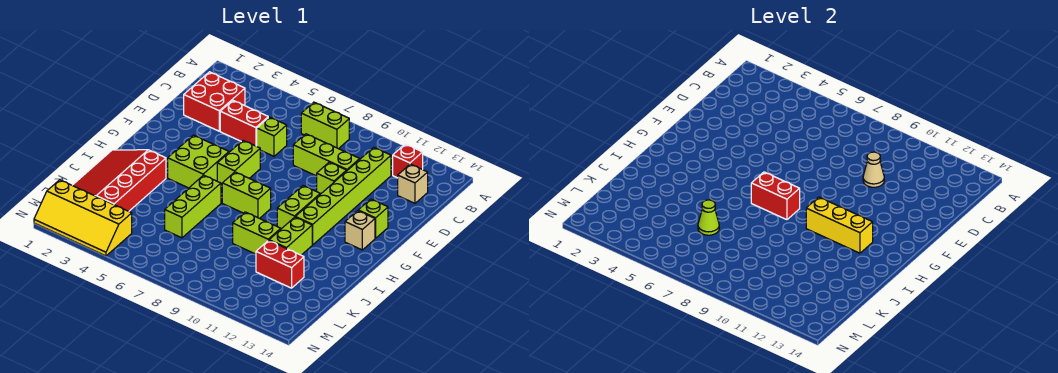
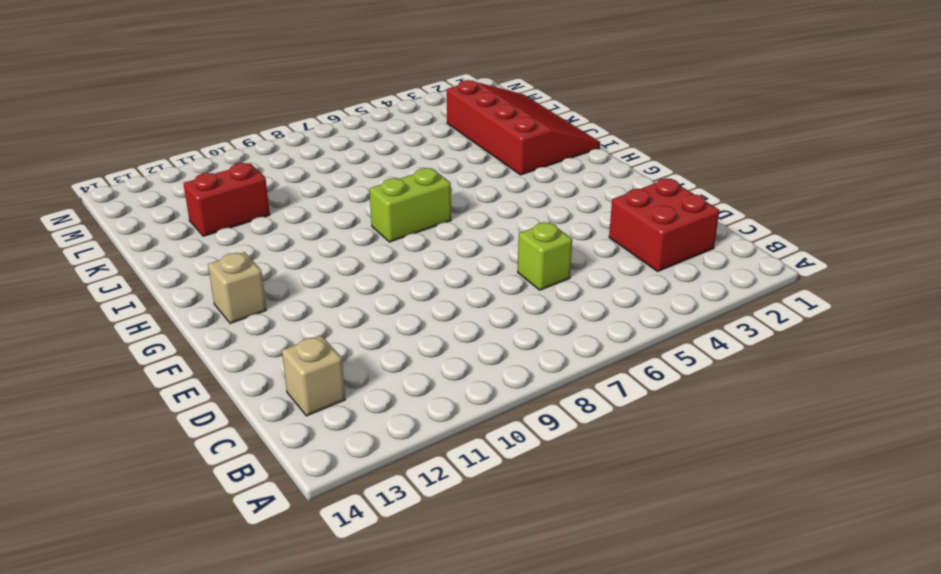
none -> lime brick B7:B8 level 1
none -> red brick B12 level 1
none -> lime brick C11:H11 level 1

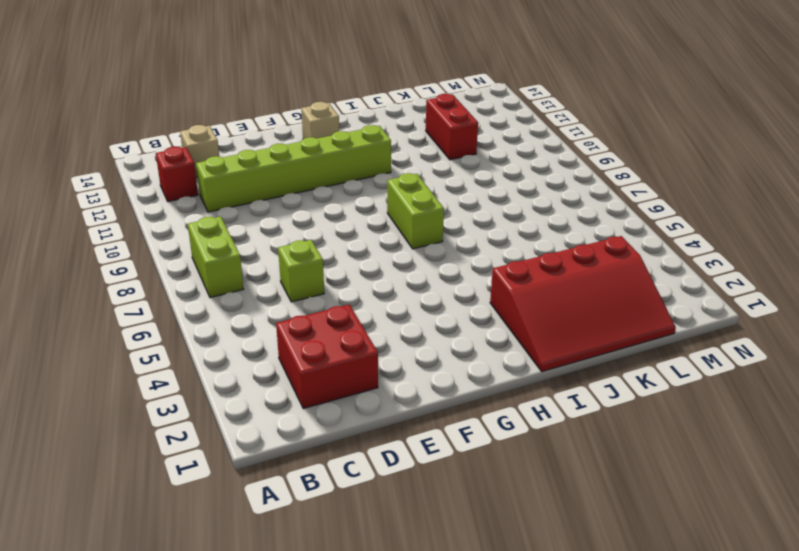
none -> red brick D4:D5 level 1
none -> lime brick D8:D10 level 1
none -> lime brick E10 level 1

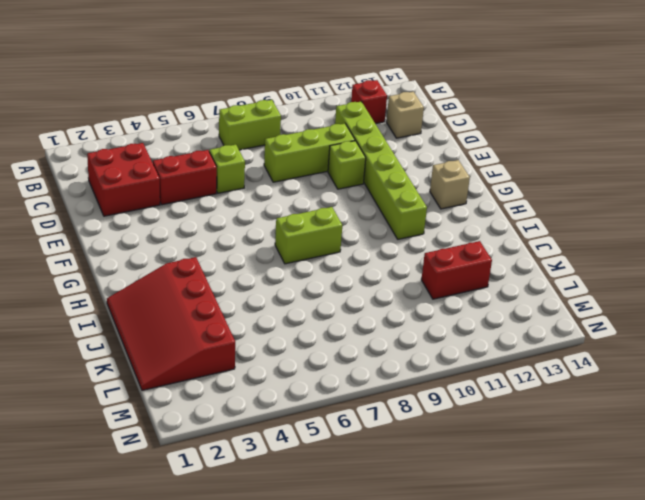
none -> lime brick F6:G6 level 1
none -> lime brick F13 level 1
none -> lime brick G4:H5 level 1

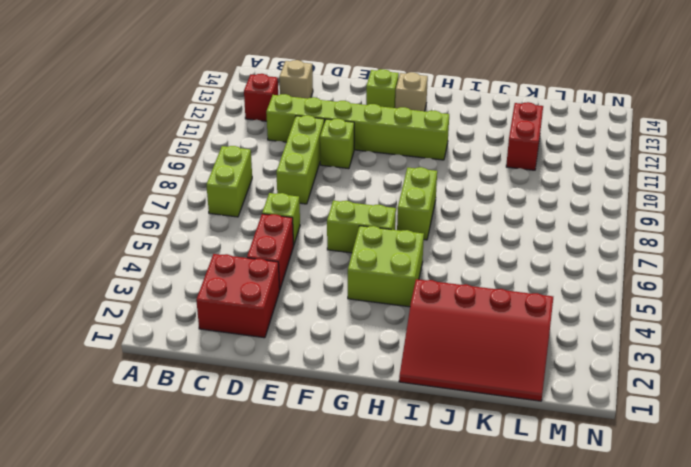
none -> lime brick G10:H10 level 1
none -> lime brick I6:K6 level 1
none -> lime brick I11:J11 level 1

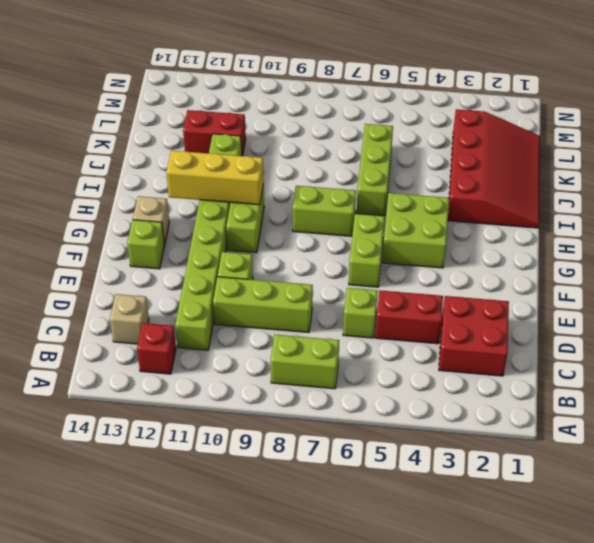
none -> lime brick J9:J10 level 1
none -> yellow slope M1:N4 level 1 top M
none -> tan cone D10 level 2

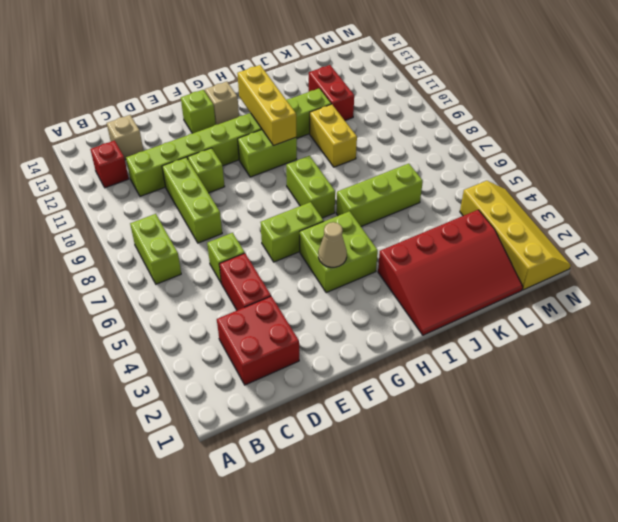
tan cone G4 level 2 -> tan cone D10 level 2
yellow brick J9:J10 level 1 -> lime brick J9:J10 level 1
none -> red brick H7:H8 level 2
none -> lime cone K6 level 2

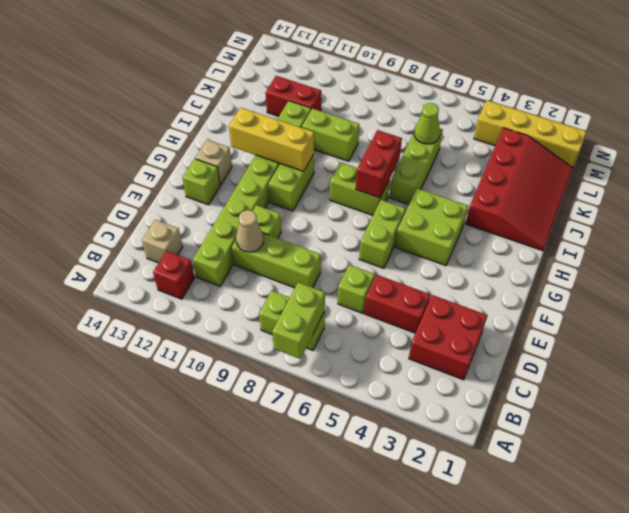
lime brick A7:B7 level 2 -> none
red brick H7:I7 level 2 -> red brick H7:H8 level 2

